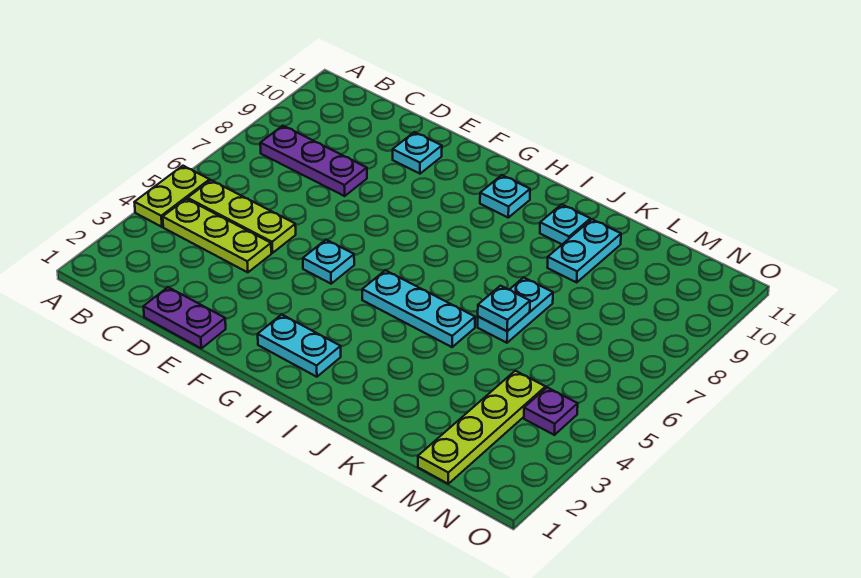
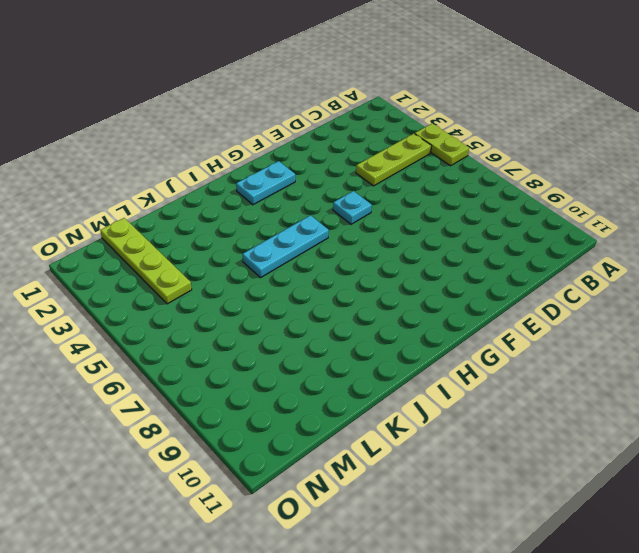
none -> lime plate B5:D5 level 1
none -> purple plate B8:D8 level 1
none -> purple plate D1:E1 level 1

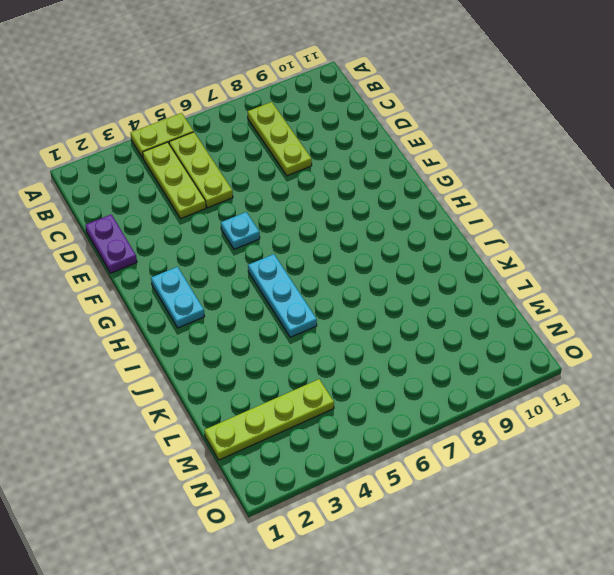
lime plate B8:D8 level 1 -> purple plate B8:D8 level 1
none -> cyan plate E10 level 1
none -> cyan plate H10 level 1
none -> cyan plate J10 level 1

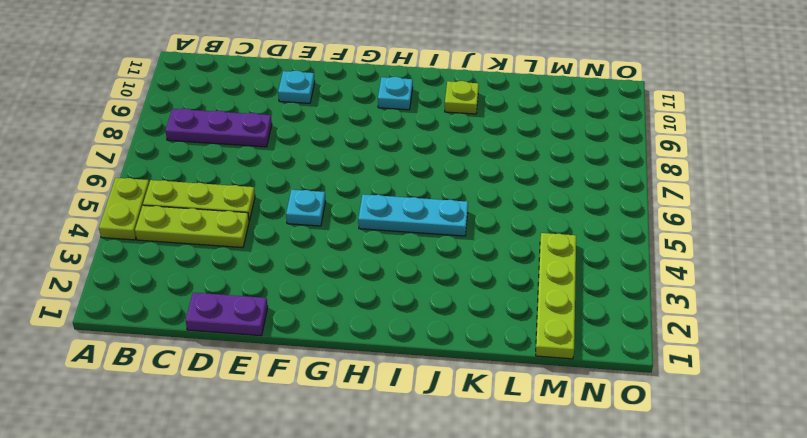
lime plate J10 level 1 -> cyan plate J10 level 1
none -> cyan plate G2:H2 level 1
none -> cyan plate K6:K7 level 1
none -> cyan plate K9:K10 level 1

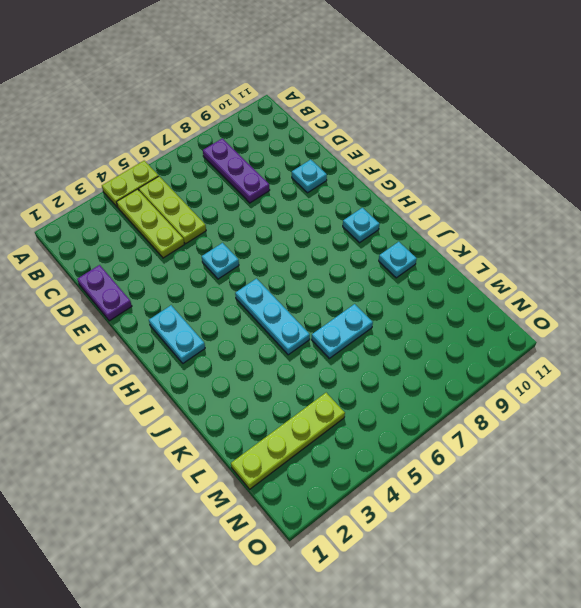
none -> cyan plate K9:K10 level 1
none -> purple plate N4 level 1
none -> cyan plate K6 level 2

